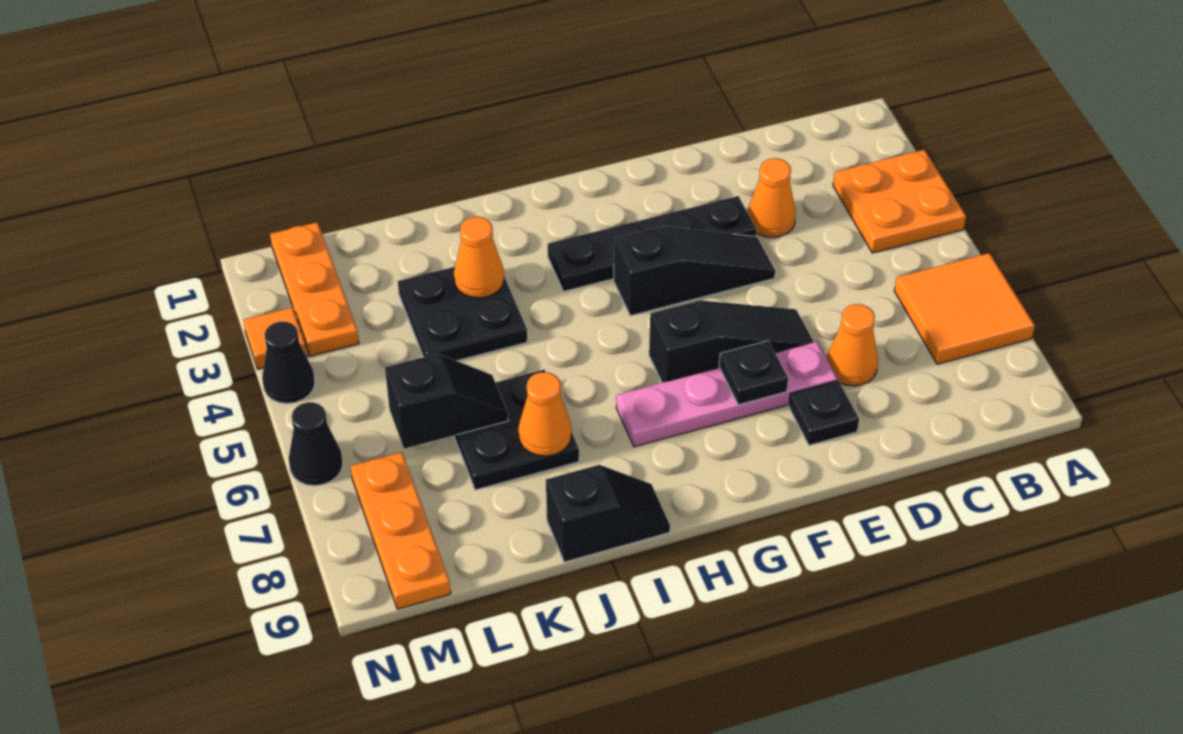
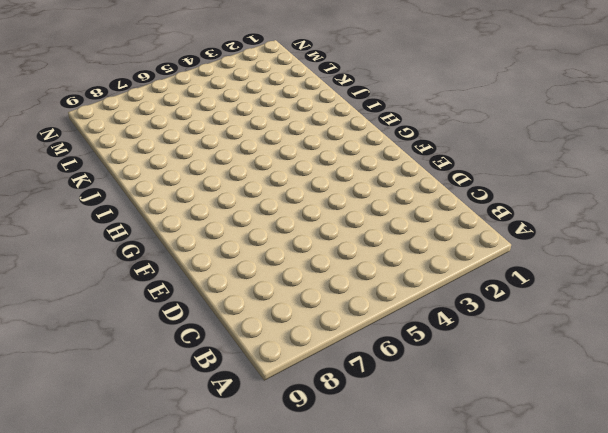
none -> orange plate A3:B4 level 1
none -> orange tile A6:B7 level 1
none -> orange cone D3 level 1

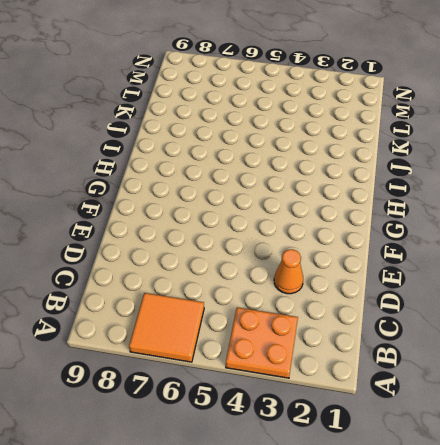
none -> orange cone D7 level 1
none -> black plate E3:H3 level 1
none -> black slope E4:G4 level 1 top G

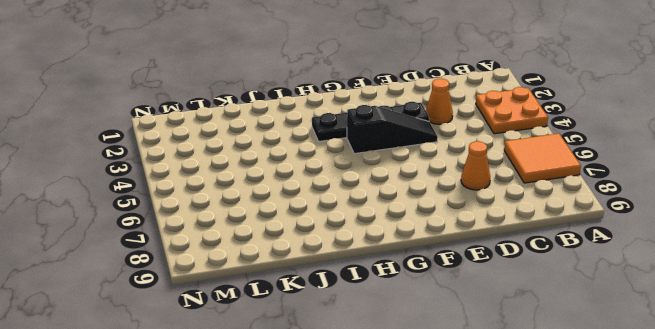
none -> black slope E6:G6 level 1 top G
none -> pink plate E7:H7 level 1
none -> black plate E8 level 1

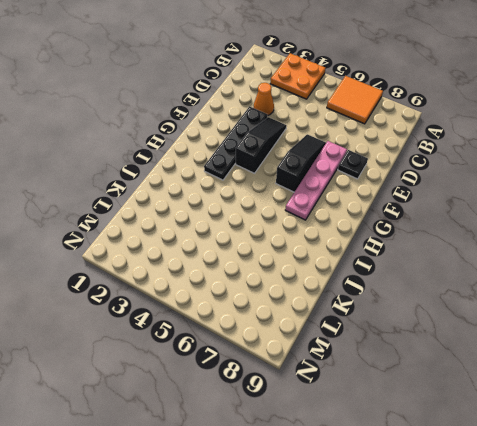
none -> orange cone D7 level 1
none -> black slope I9:J9 level 1 top J
none -> black plate J3:K4 level 1

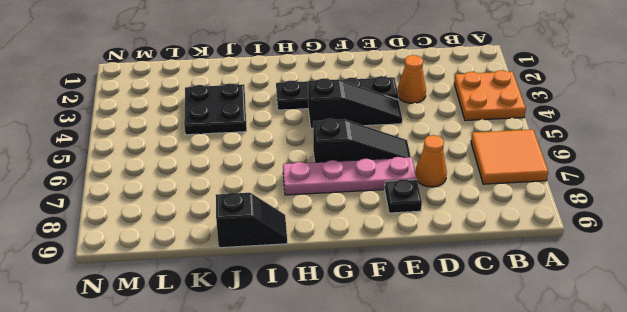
none -> black plate J6:K7 level 1
none -> orange plate M1:M3 level 1
none -> orange plate M7:M9 level 1

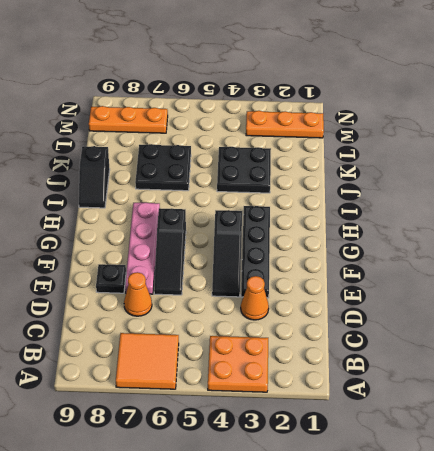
none -> orange tile N3 level 1
none -> black cone N4 level 1
none -> black cone N6 level 1

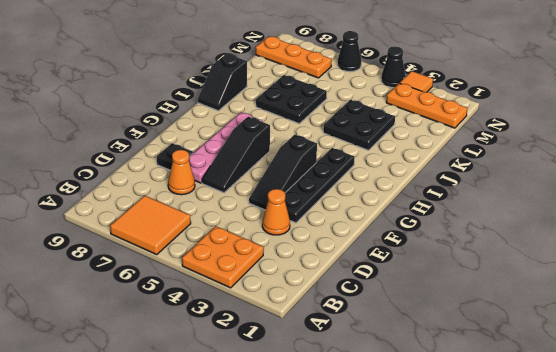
none -> black plate F7 level 2
none -> orange cone J3 level 2
none -> orange cone J7 level 2

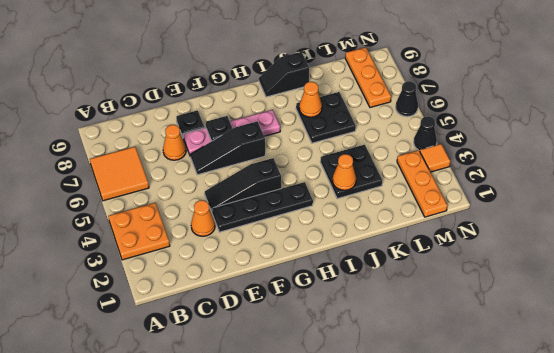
none -> black slope K6:L6 level 2 top L

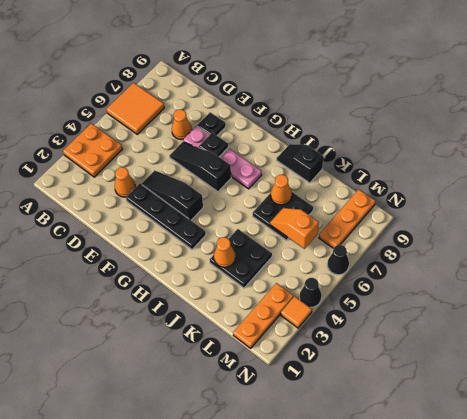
orange slope K6:L6 level 2 top L -> black slope K6:L6 level 2 top L

